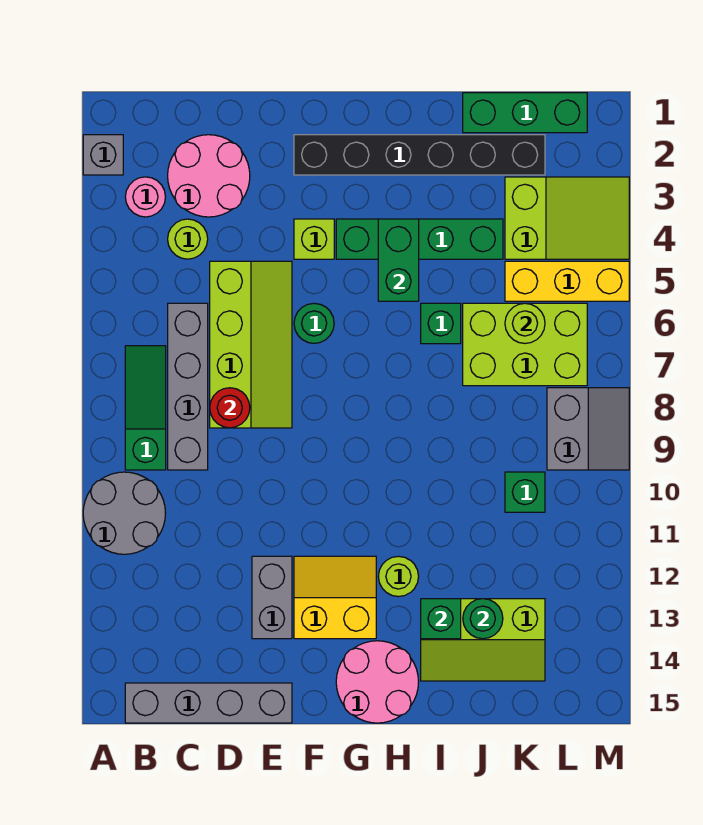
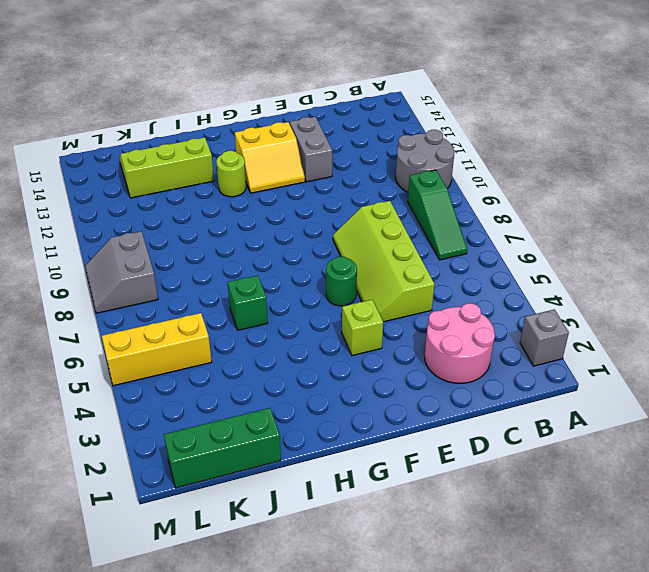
none -> pink round brick B3 level 1
none -> grey brick B15:E15 level 1
none -> lime round brick C4 level 1
none -> grey brick C6:C9 level 1

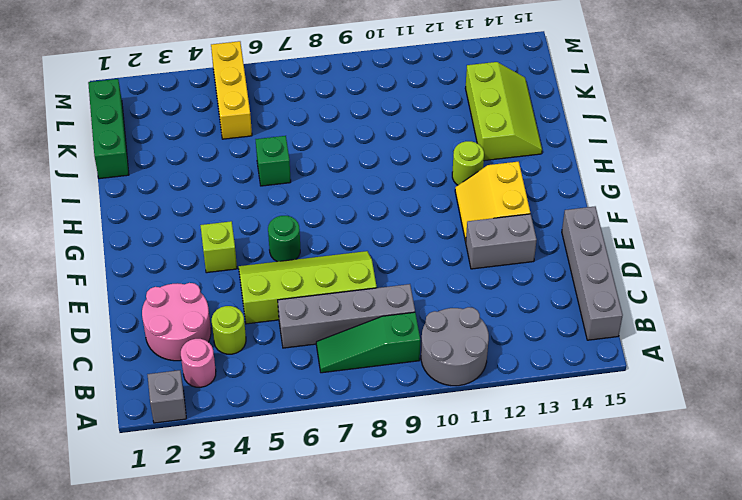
none -> black brick F2:K2 level 1
none -> green brick G4:J4 level 1
none -> pink round brick G14:H15 level 1
none -> lime brick J6:L7 level 1

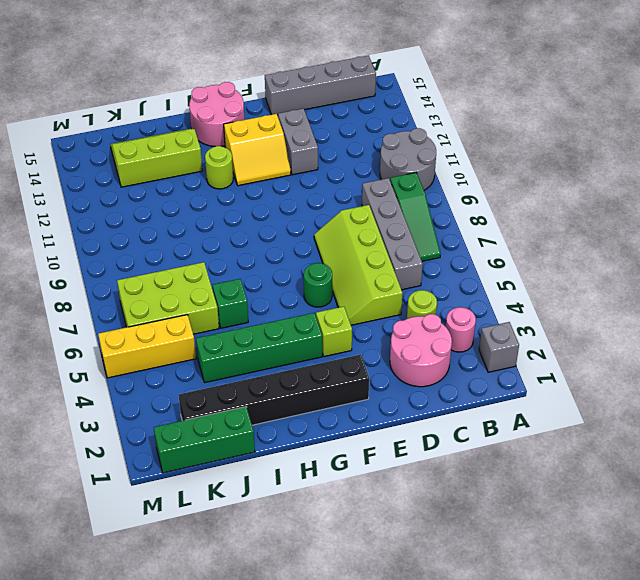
none -> lime slope K3:M4 level 1 top K
none -> green brick K10 level 1
none -> grey slope L8:M9 level 1 top L
none -> red round brick D8 level 2

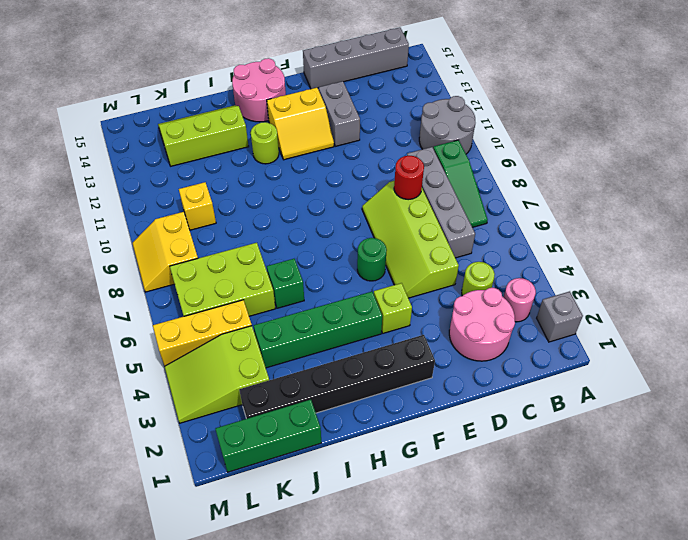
yellow brick K10 level 1 -> green brick K10 level 1
yellow slope L8:M9 level 1 top L -> grey slope L8:M9 level 1 top L
none -> green brick H4:H5 level 2
none -> green brick I13 level 2
none -> green round brick J13 level 2
none -> lime round brick K6 level 2

